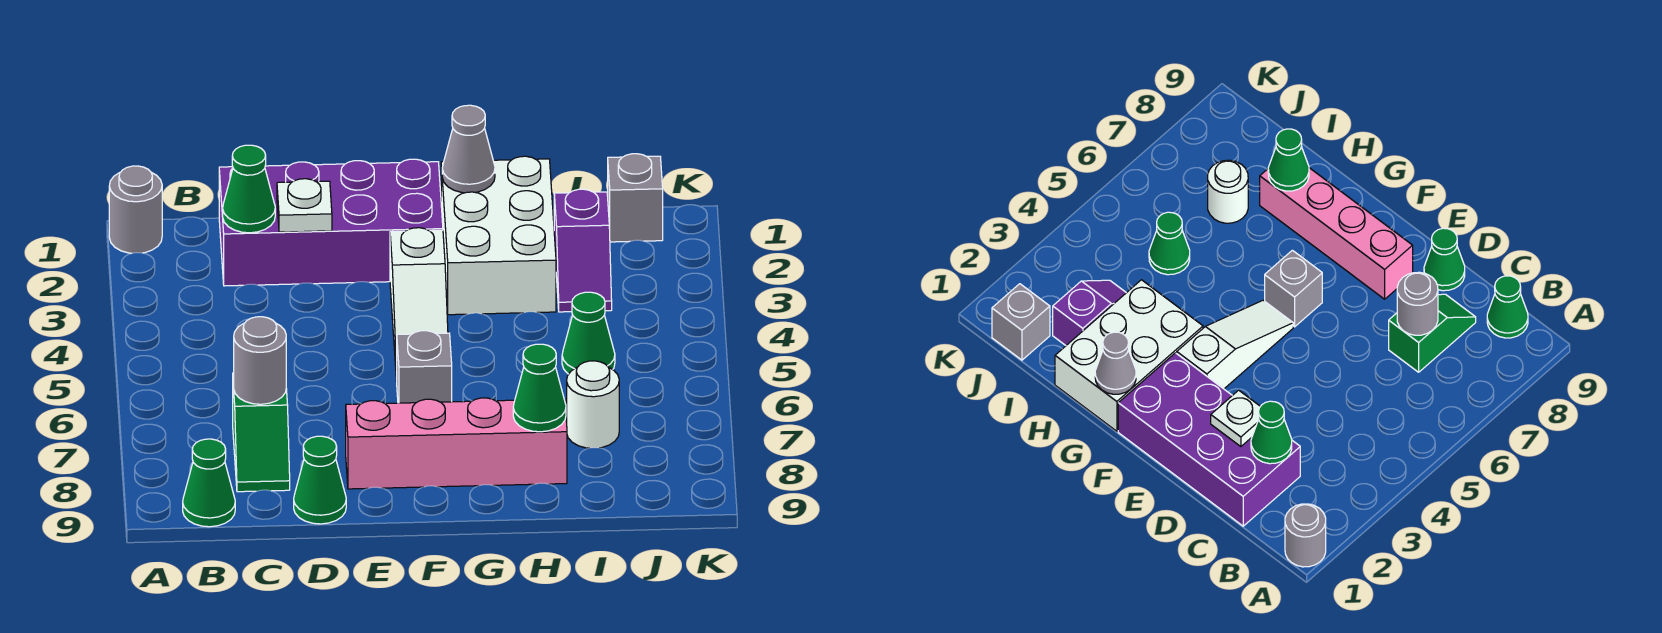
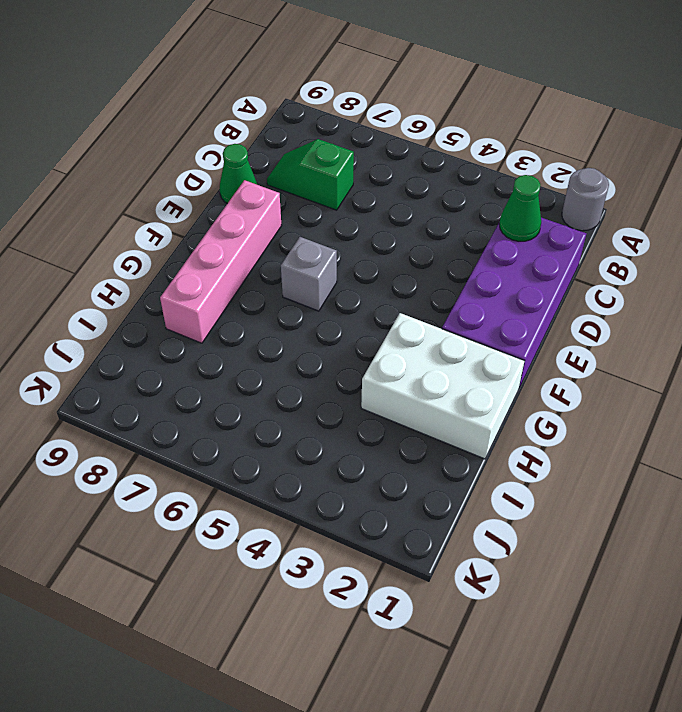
none -> green cone B9 level 1
none -> white slope F3:F5 level 1 top 3
none -> purple slope I2:I3 level 1 top 2

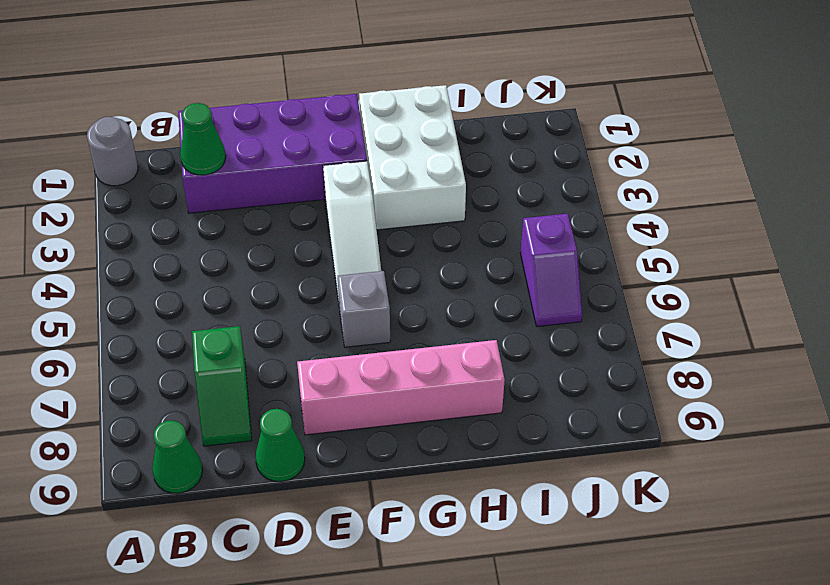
purple slope J5:J6 level 1 top 5 -> purple slope I2:I3 level 1 top 2
none -> green cone I5 level 1
none -> white round brick I7 level 1
none -> grey brick J1 level 1

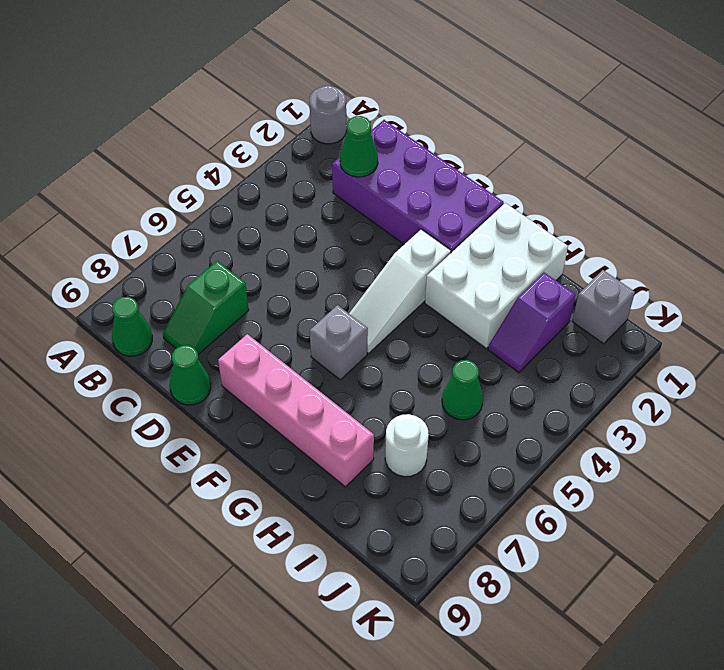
none -> grey round brick C7 level 2
none -> white plate D2 level 2
none -> grey cone G1 level 2

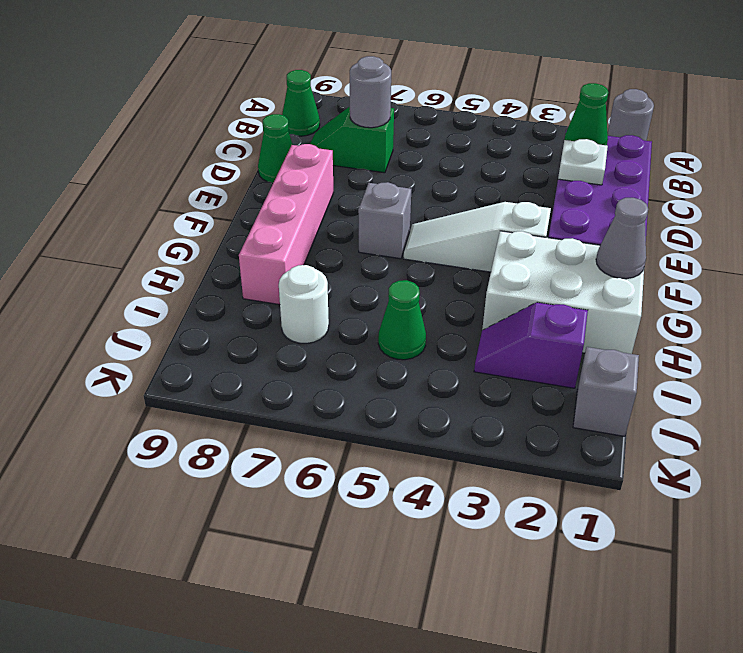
none -> green cone H8 level 2

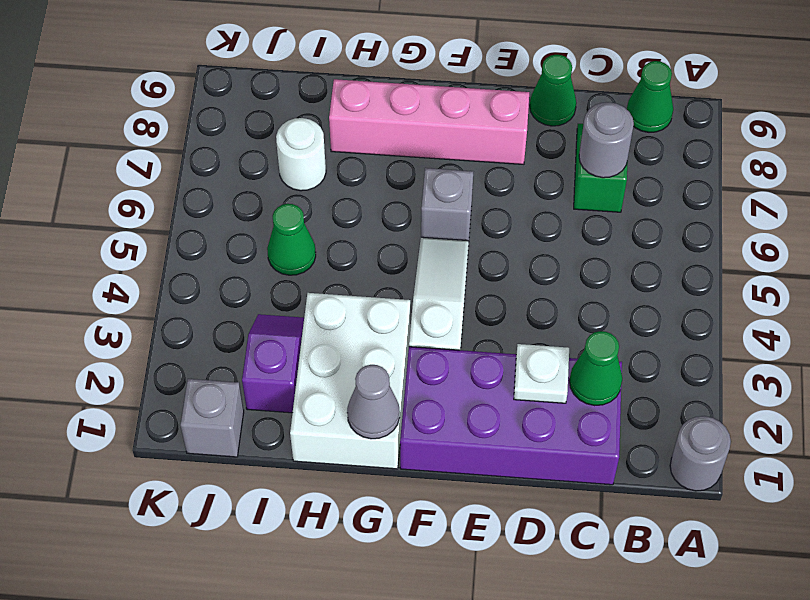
none -> green cone H8 level 2

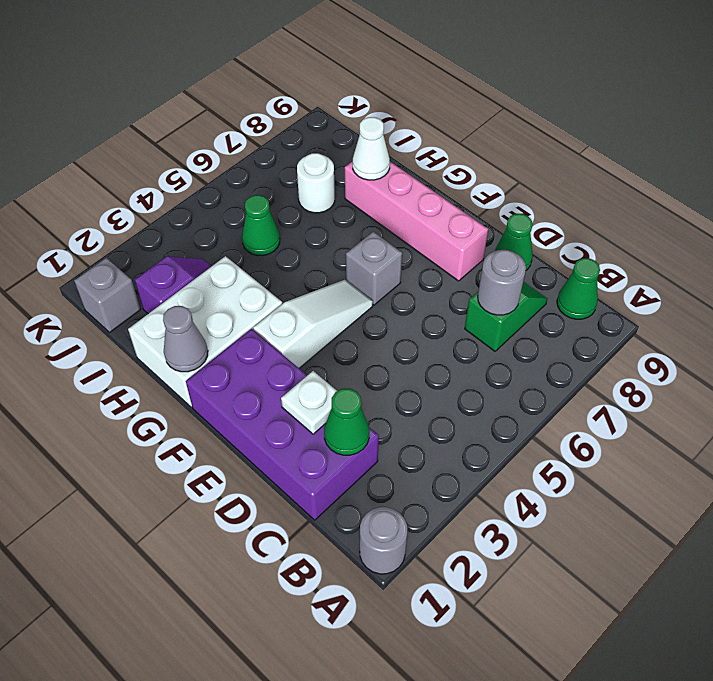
white cone H8 level 2 -> green cone H8 level 2

